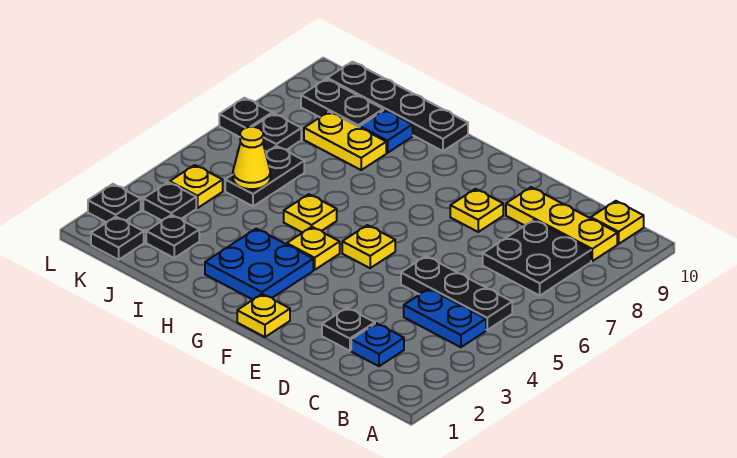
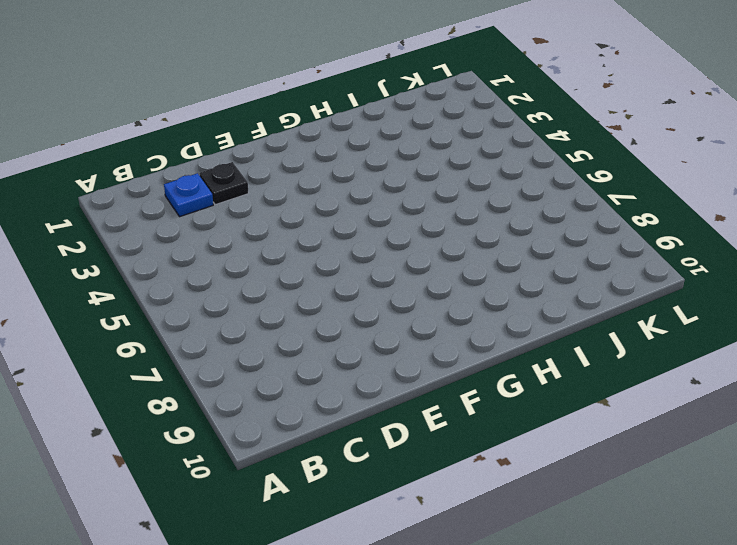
none -> blue plate B4:C4 level 1
none -> black plate B5:D5 level 1
none -> black plate B7:C8 level 1

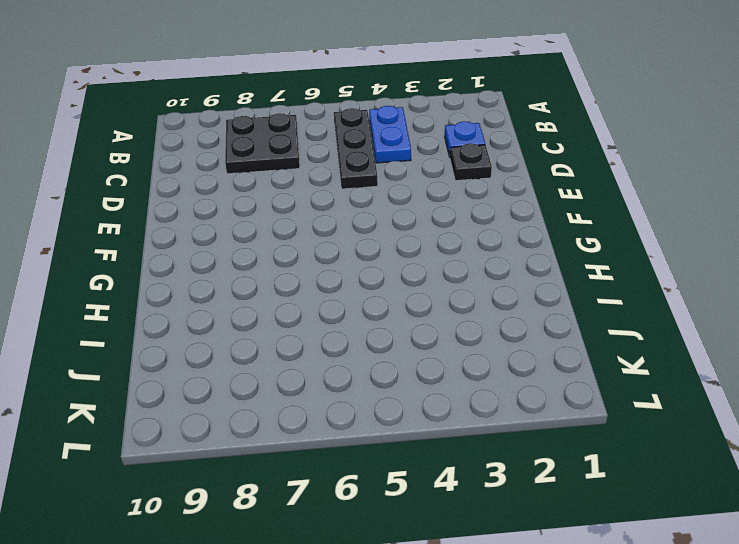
none -> yellow plate B9:D9 level 1
none -> yellow plate B10 level 1
none -> yellow plate E8 level 1

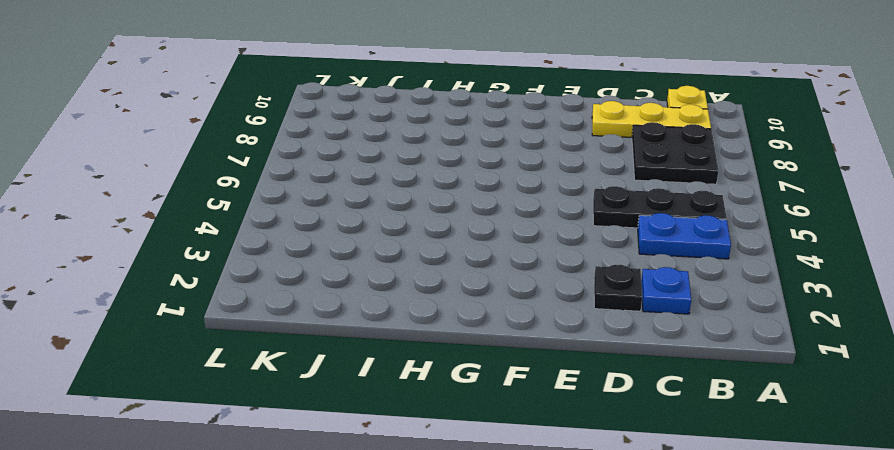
none -> yellow plate E8 level 1
none -> yellow plate F1 level 1
none -> yellow plate F5 level 1

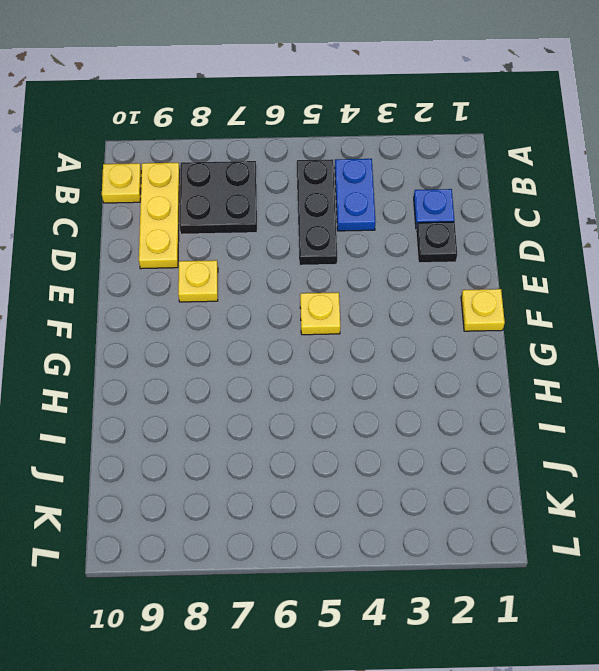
none -> blue plate G2:H3 level 1
none -> yellow plate G4 level 1
none -> yellow plate H5 level 1

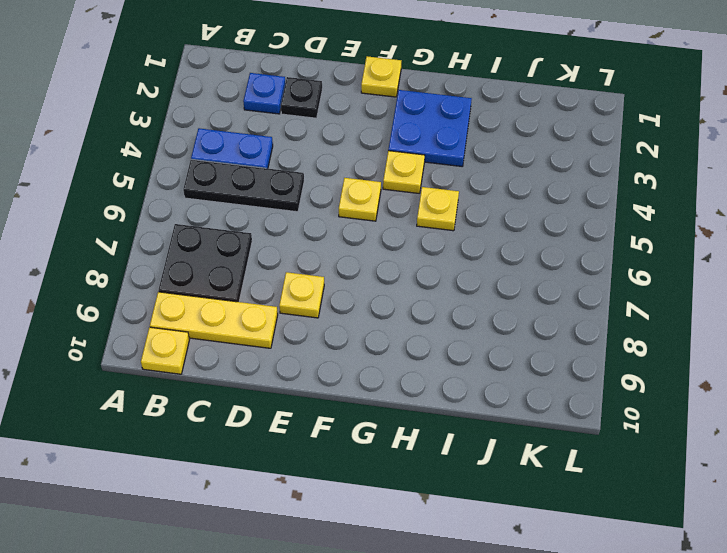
none -> black plate H10:K10 level 1
none -> yellow plate I8:J8 level 1
none -> blue plate I9 level 1

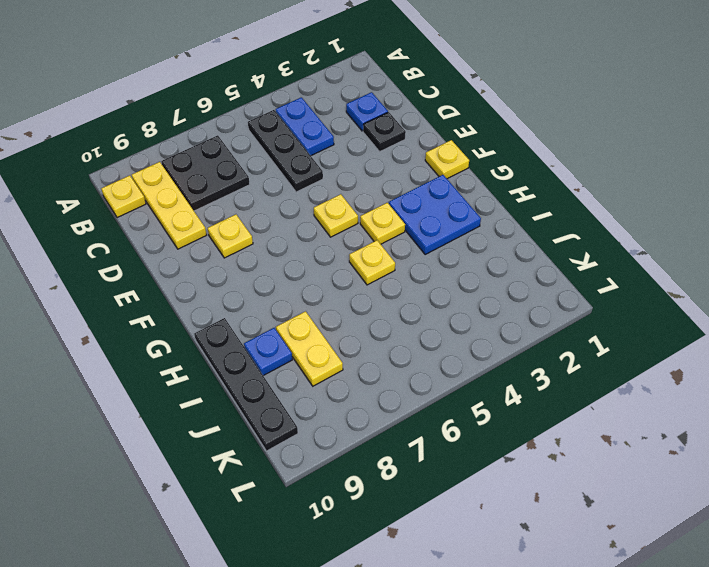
none -> black plate J2 level 1
none -> black plate J5:J6 level 1
none -> black plate J9:K9 level 1

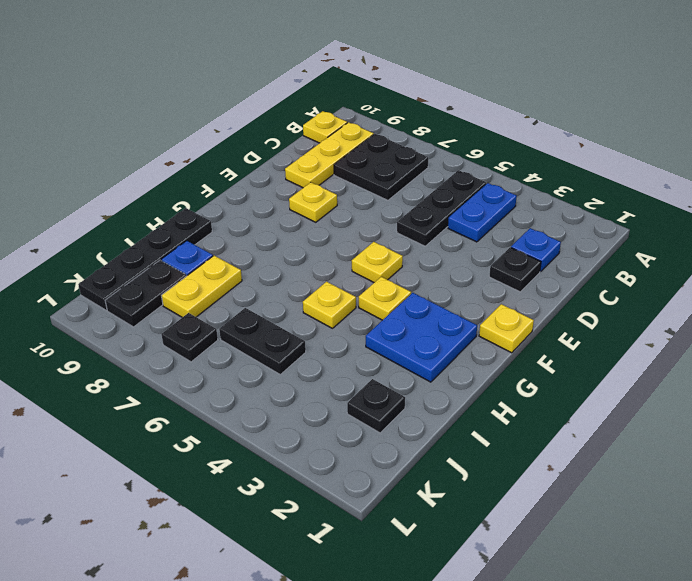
none -> black plate K1 level 1
none -> black plate K3 level 1
none -> yellow plate K4 level 1

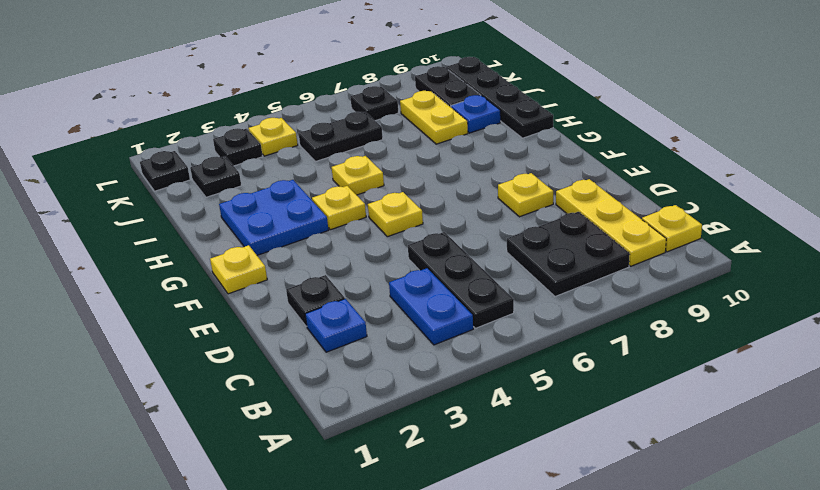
none -> black plate L2 level 1
none -> black plate L7 level 1
none -> yellow cone J5 level 2

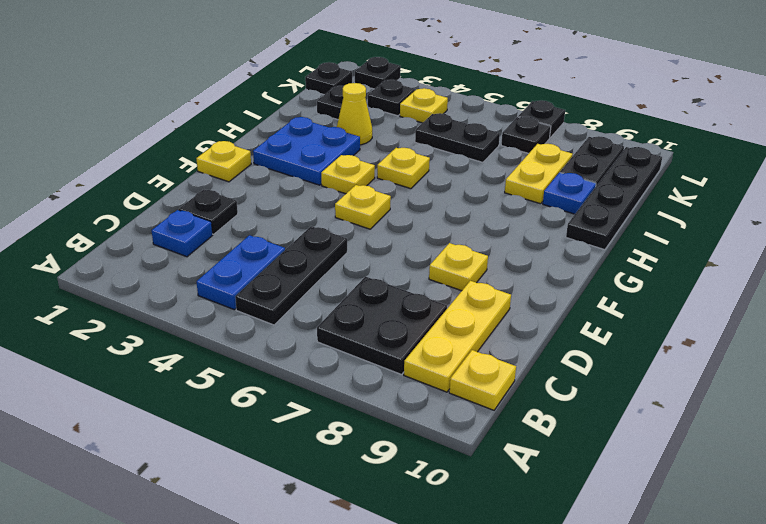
yellow cone I3 level 1 -> yellow cone J5 level 2

